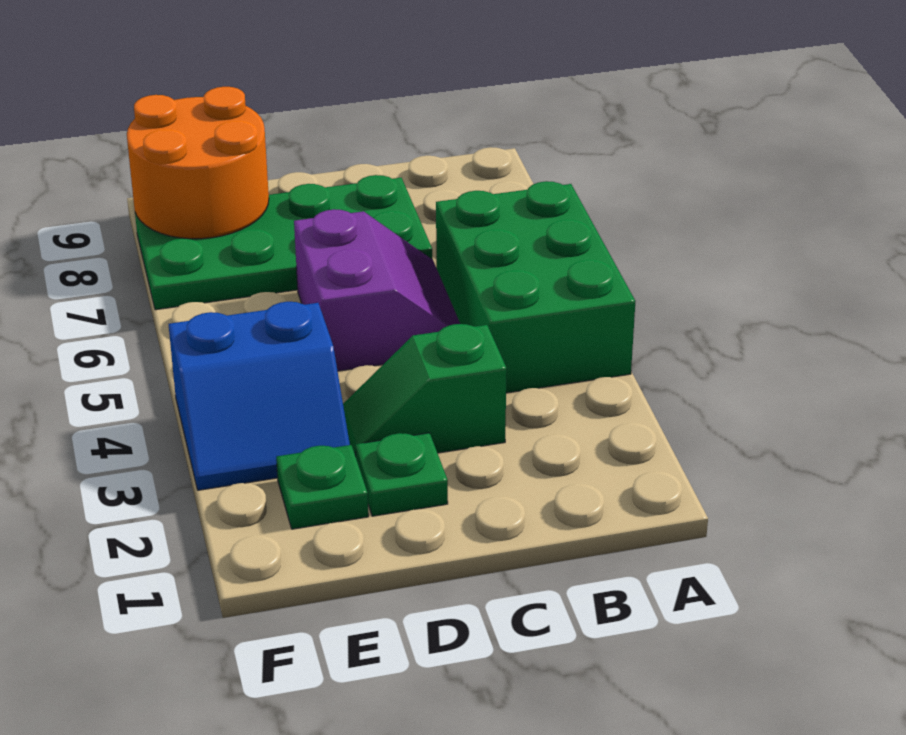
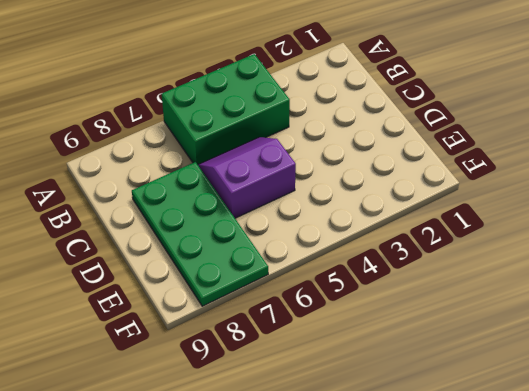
none -> green slope C3:D3 level 1 top C
none -> green plate D2 level 1

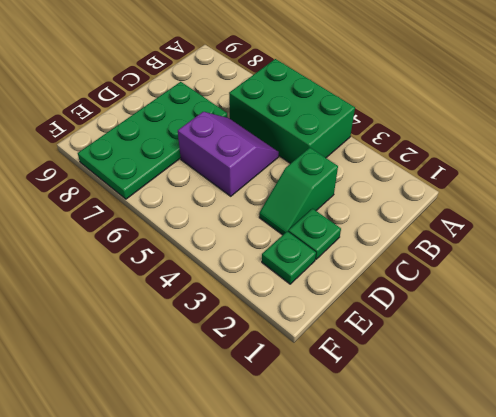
none -> blue slope E3:F4 level 1 top 4
none -> orange round brick E8:F9 level 2

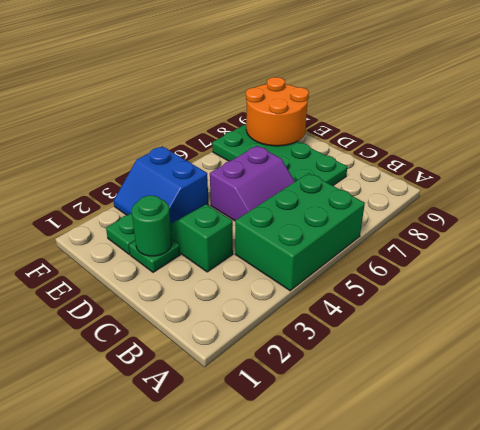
green round brick D2 level 2 -> none

